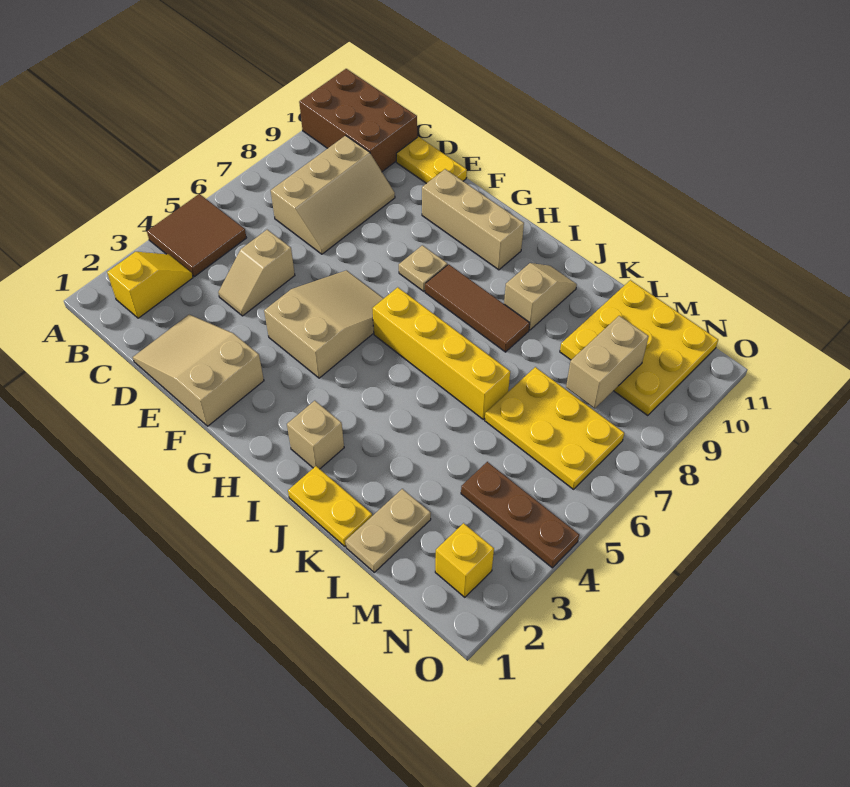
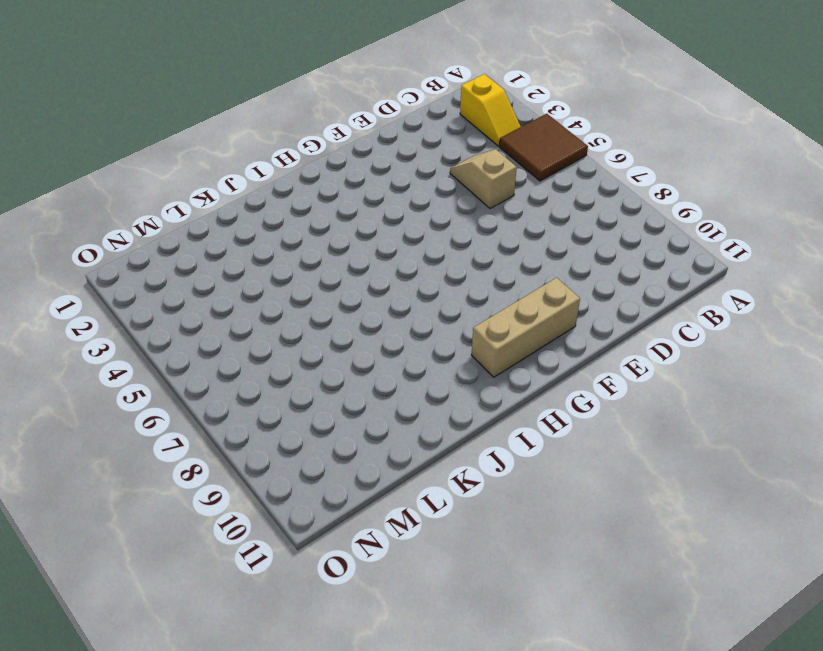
none -> brown brick A10:C11 level 1
none -> tan slope C7:D9 level 1 top C
none -> tan slope D1:F2 level 1 top F

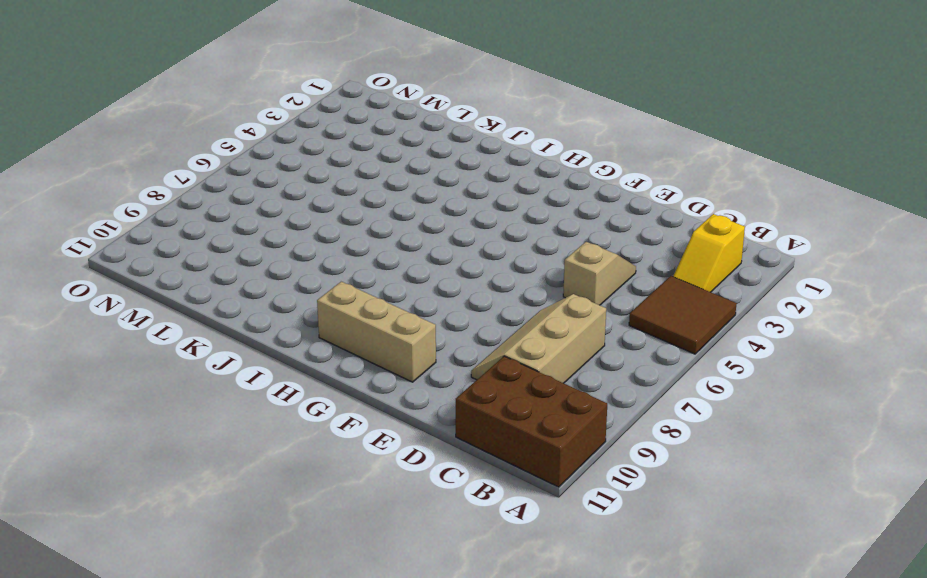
none -> tan slope D1:F2 level 1 top F
none -> yellow plate D11:E11 level 1
none -> tan slope F4:G6 level 1 top 4

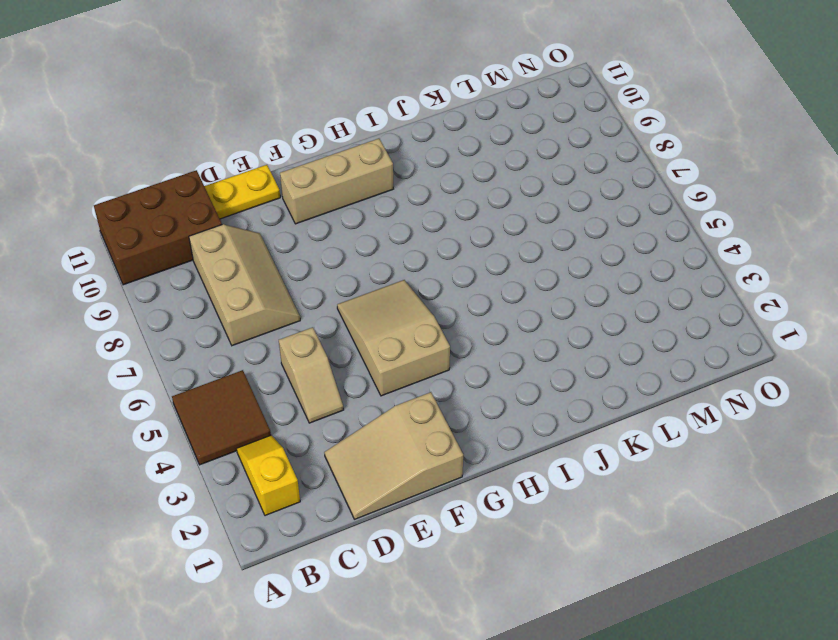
none -> tan plate G8 level 1
none -> yellow brick H6:K6 level 1
none -> brown tile H8:J8 level 1

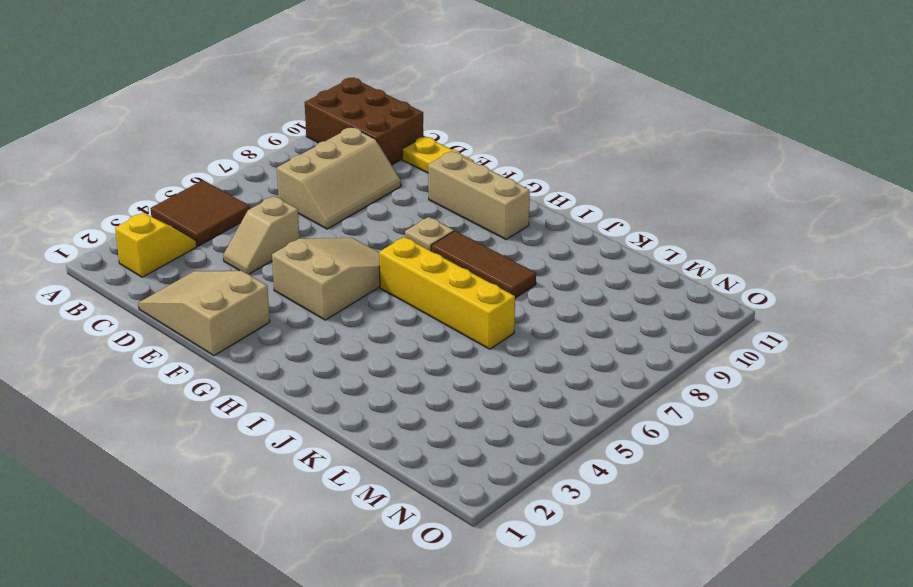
none -> tan brick I2 level 1
none -> yellow plate J1:K1 level 1
none -> tan slope J9:J10 level 1 top 9

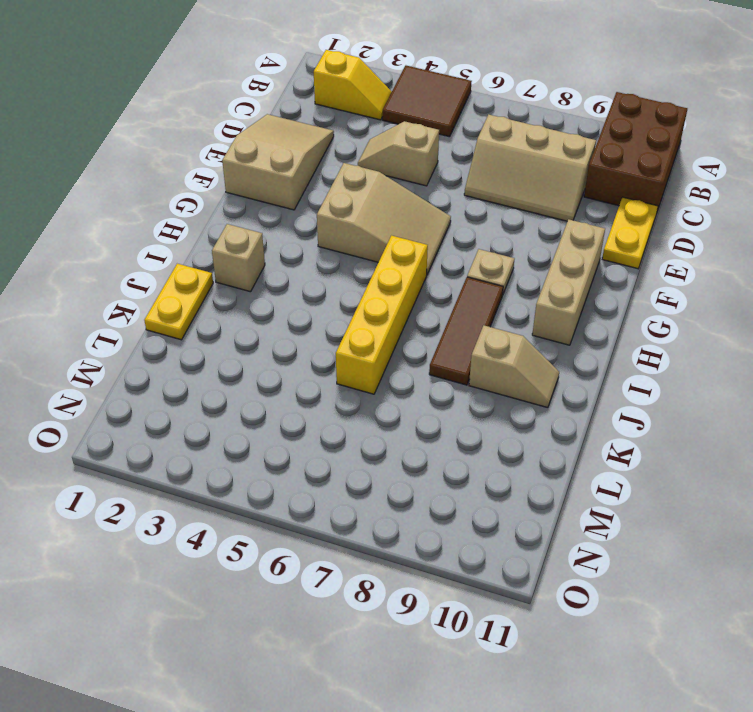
none -> tan plate L1:L2 level 1
none -> yellow plate L6:N7 level 1
none -> yellow plate L9:N11 level 1

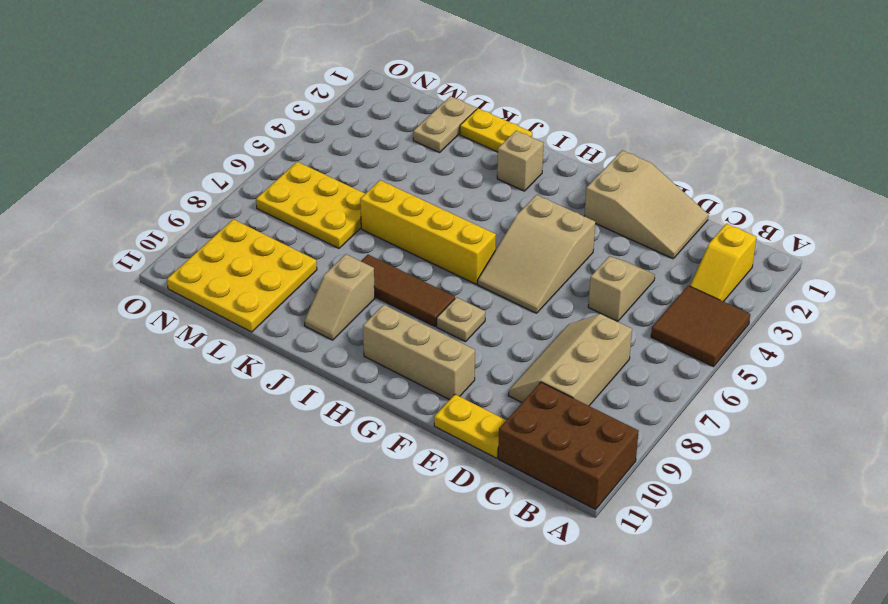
none -> brown plate M4:O4 level 1
none -> yellow brick N2 level 1
none -> tan brick M8:M9 level 2

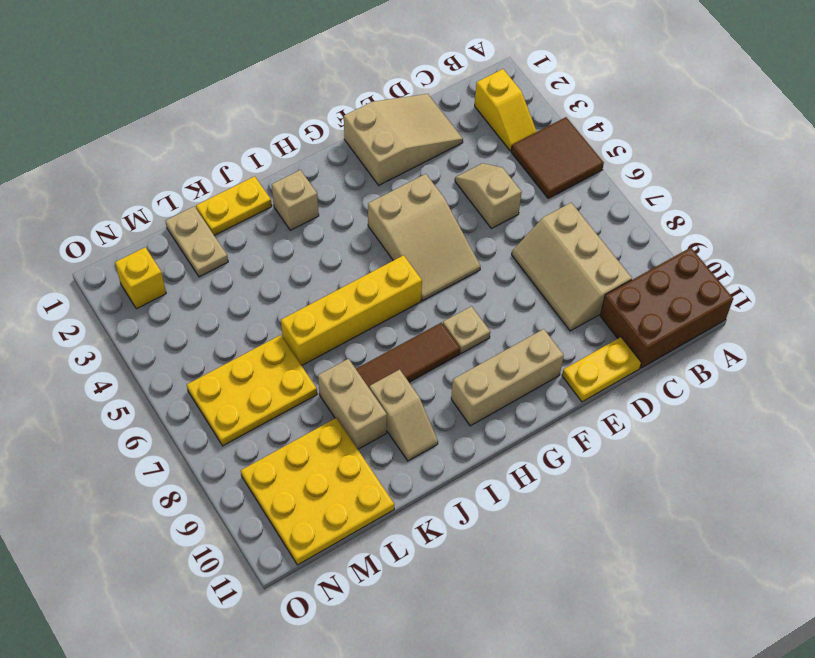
tan brick K8:K9 level 1 -> tan brick M8:M9 level 2
none -> brown plate M4:O4 level 1

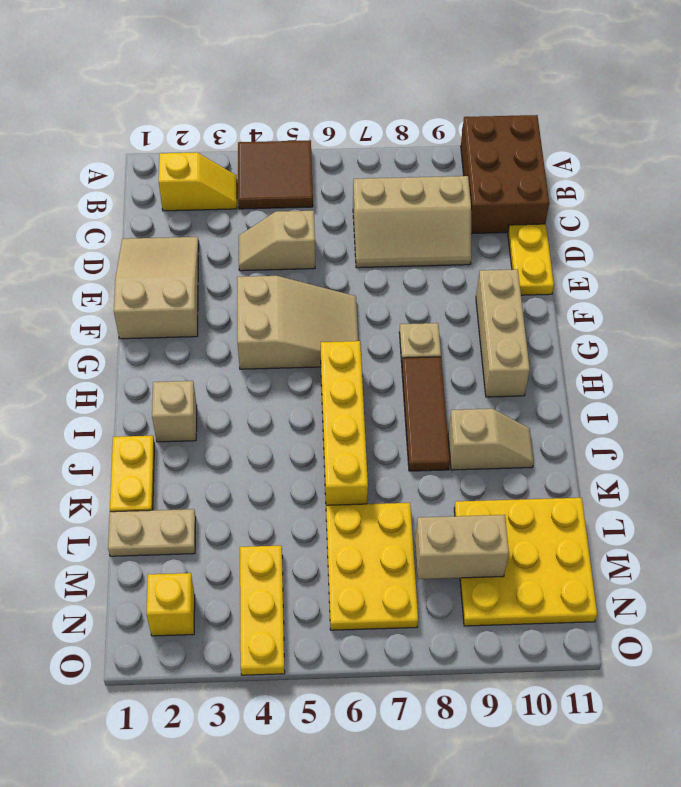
yellow plate M4:O4 level 1 -> brown plate M4:O4 level 1

